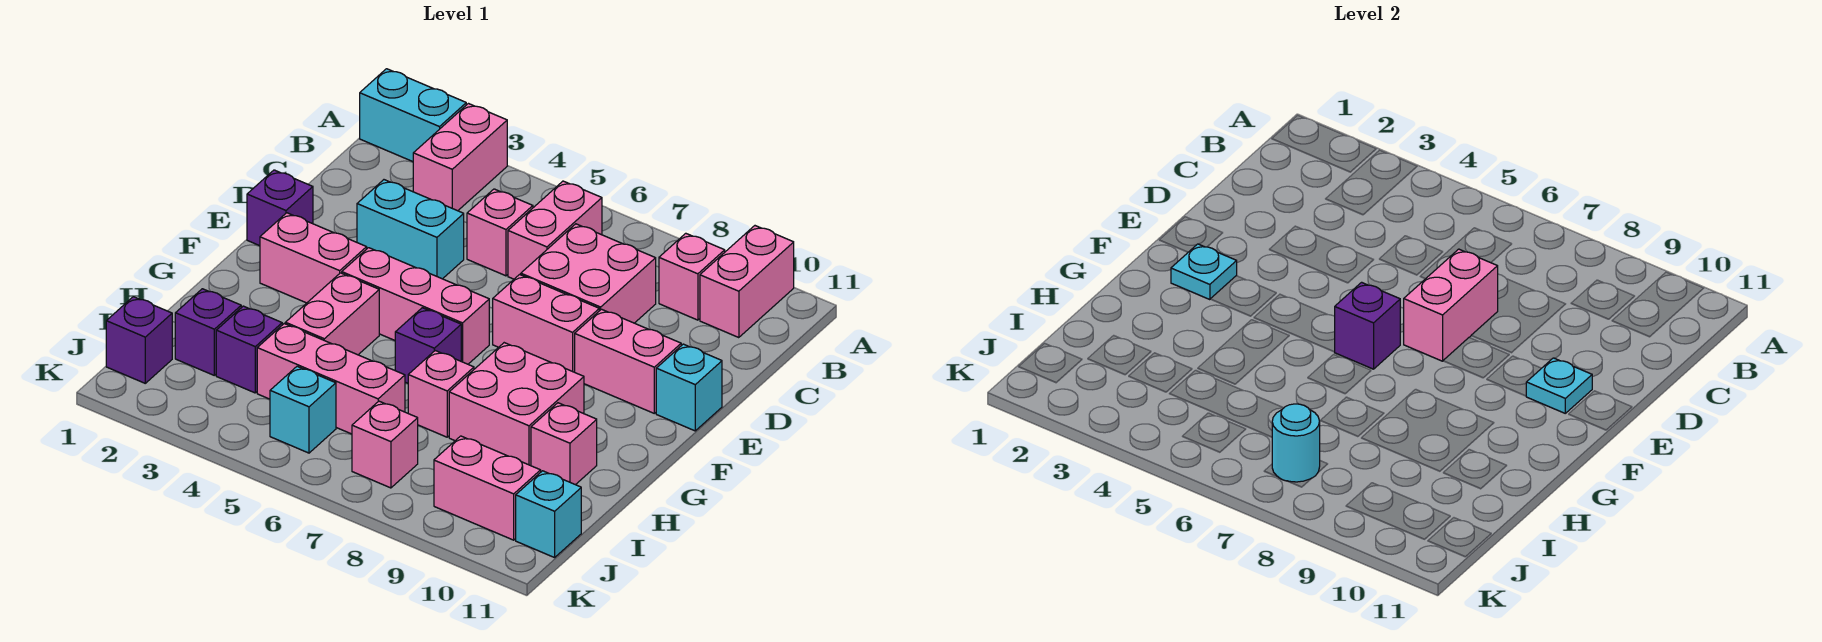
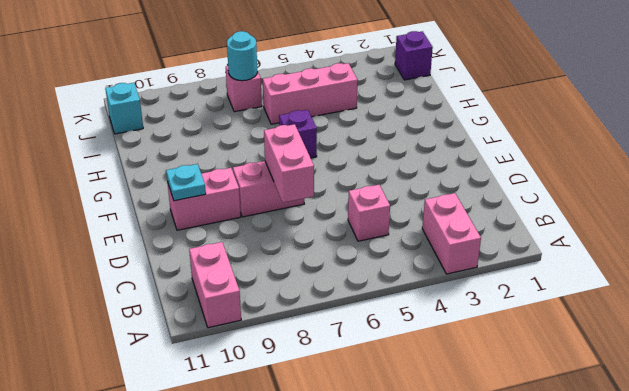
none -> cyan brick A1:A2 level 1
none -> pink brick B6:C6 level 1
none -> pink brick B9 level 1
none -> pink brick C7:D8 level 1

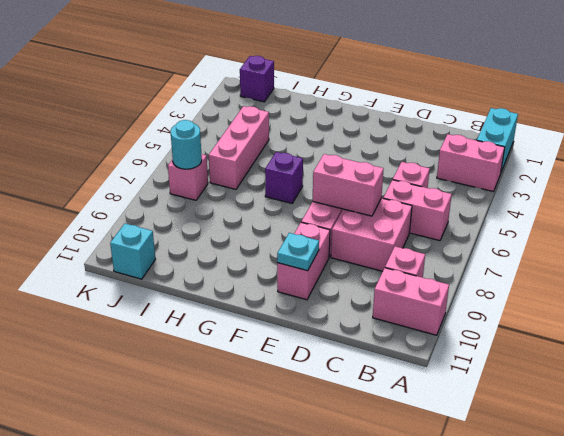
none -> cyan brick D3:D4 level 1
none -> purple brick E1 level 1
none -> cyan brick E11 level 1
none -> pink brick F2:F3 level 1

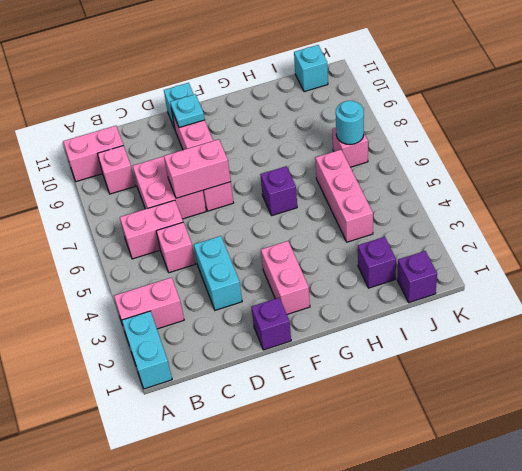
none -> pink brick F4:F6 level 1
none -> pink brick G4:H4 level 1
none -> pink brick G8:H9 level 1
none -> pink brick H7 level 1

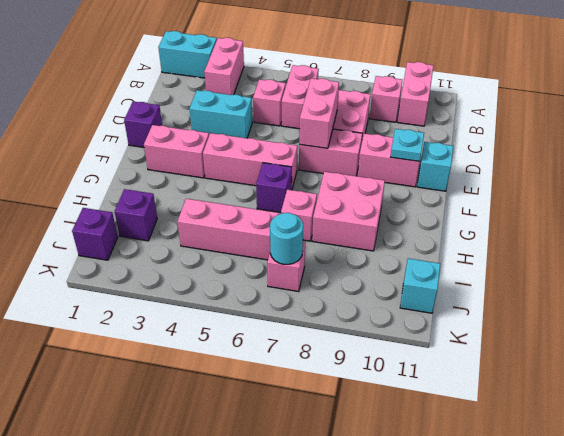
none -> pink brick G4:H4 level 1
none -> pink brick H10 level 1
none -> purple brick I3 level 1
none -> cyan brick J5 level 1

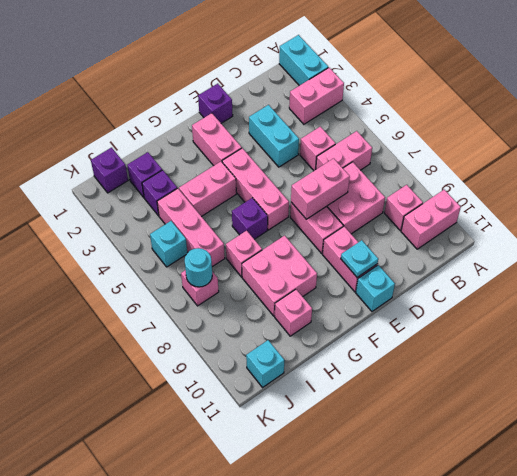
none -> pink brick J9:J10 level 1
none -> cyan plate F2 level 2
none -> purple brick F6 level 2

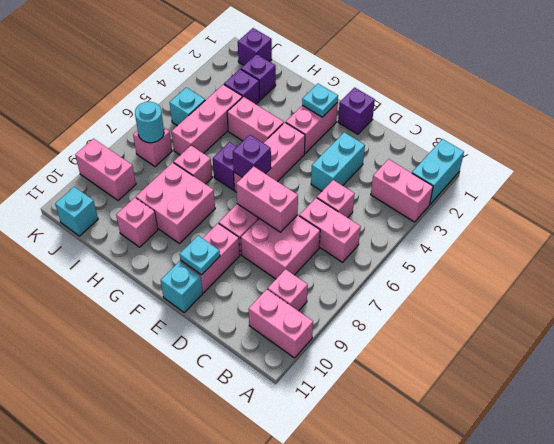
pink brick J9:K9 level 1 -> pink brick J9:J10 level 1

